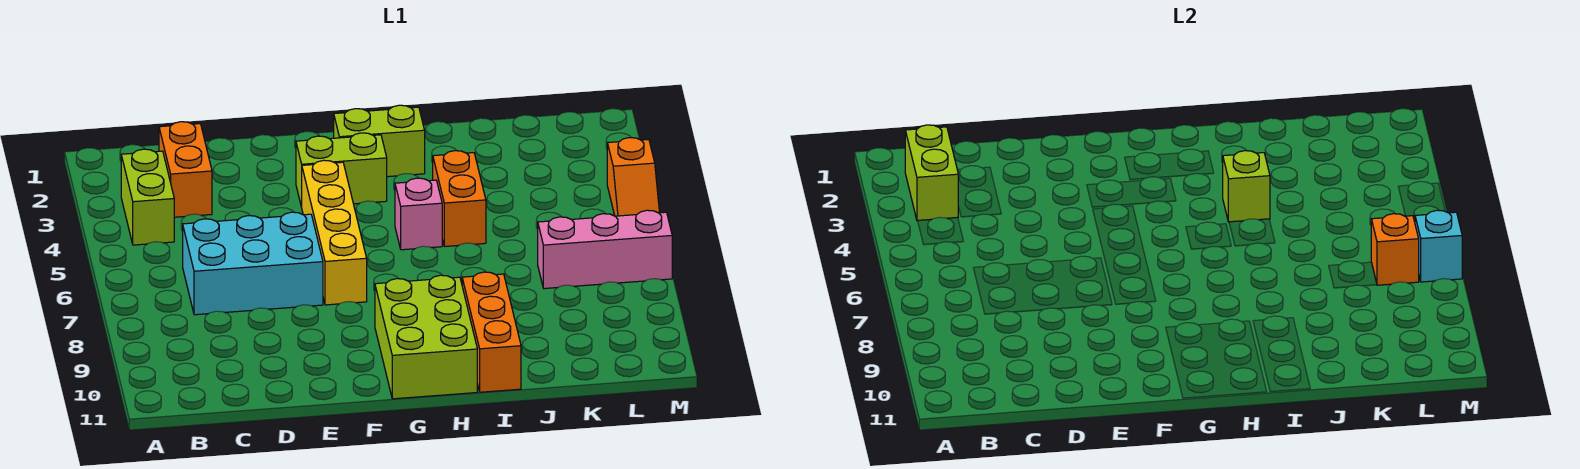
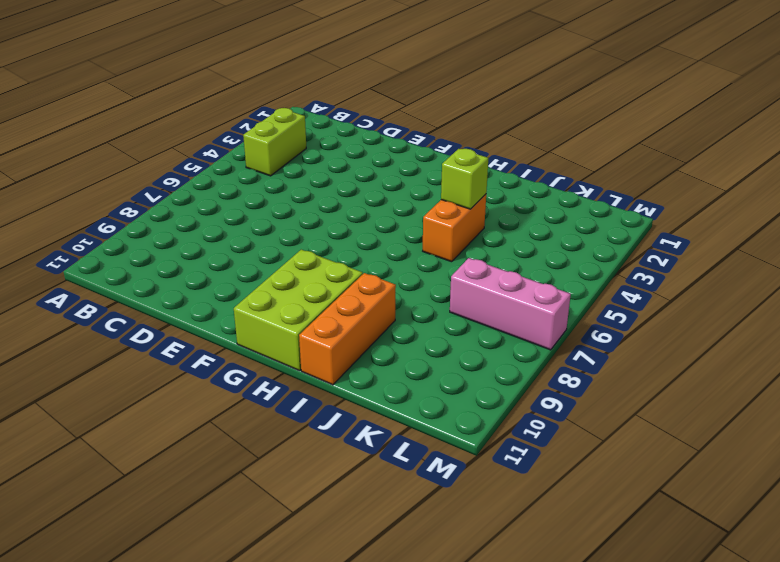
none -> orange brick C2:C3 level 1
none -> cyan brick C6:E7 level 1
none -> lime brick F3:G3 level 1

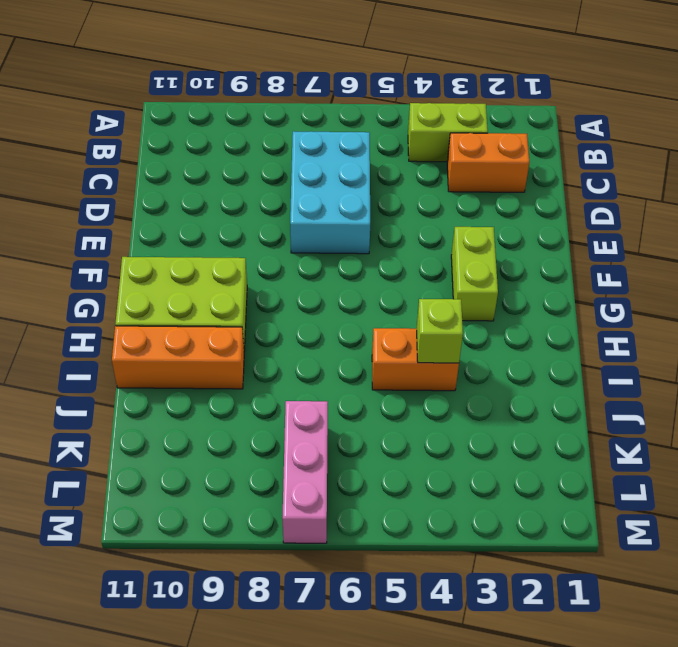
none -> yellow brick F4:F7 level 1
none -> lime brick G2:H2 level 1
none -> pink brick H5 level 1

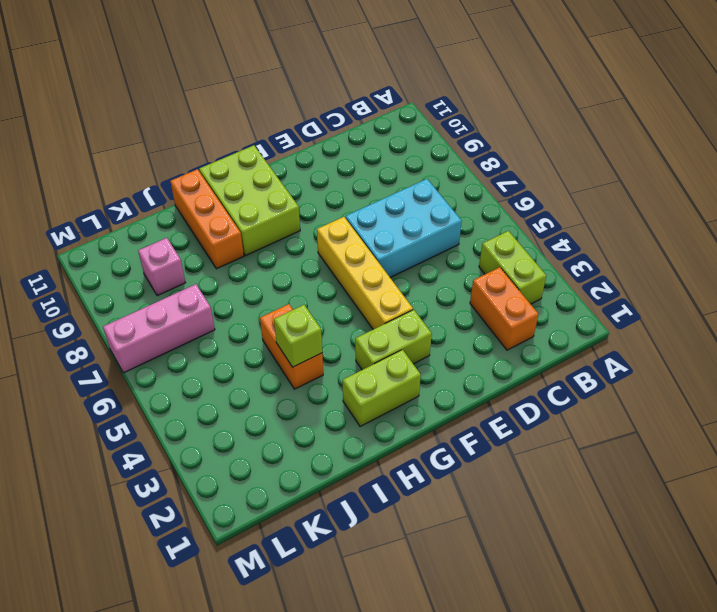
pink brick K9 level 1 -> pink brick H5 level 1
none -> orange slope M4:M5 level 1 top 4
none -> lime brick B2:B3 level 2
none -> orange brick L7 level 2

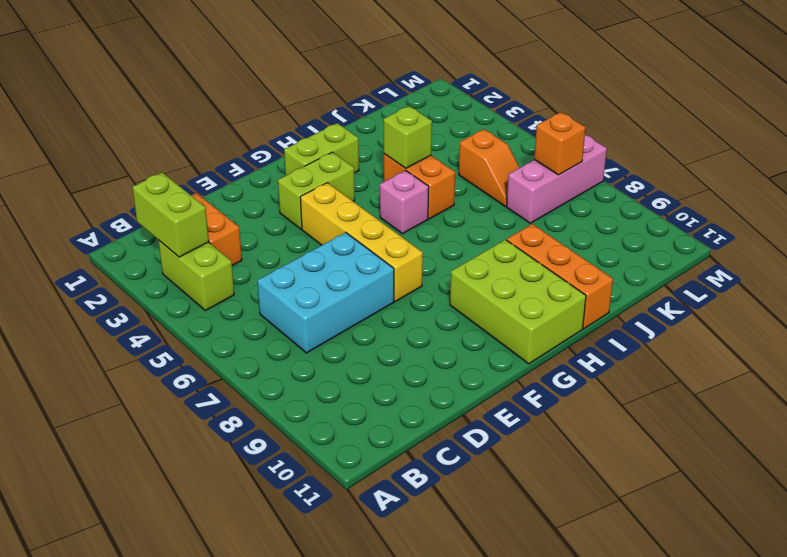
orange slope K5:K6 level 1 top 5 -> orange slope M4:M5 level 1 top 4
none -> cyan brick M7 level 2

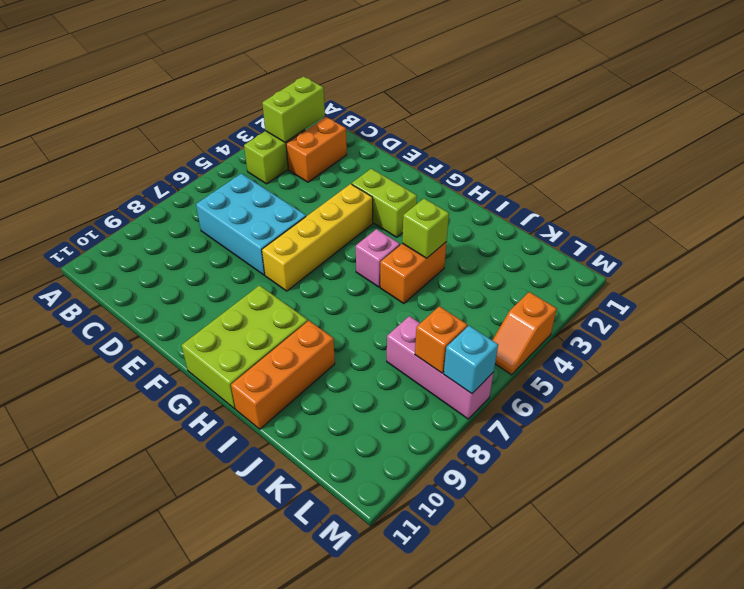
none -> lime brick G2:H2 level 1

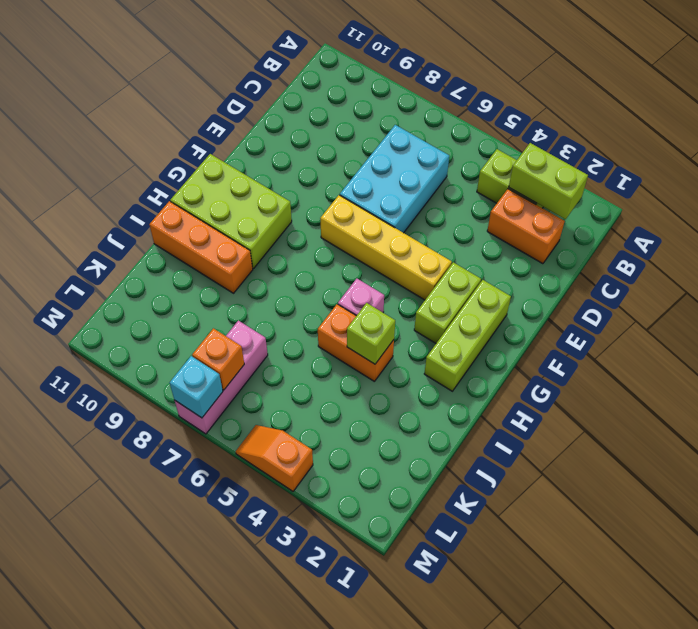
lime brick F2:H2 level 1 -> lime brick G2:H2 level 1

